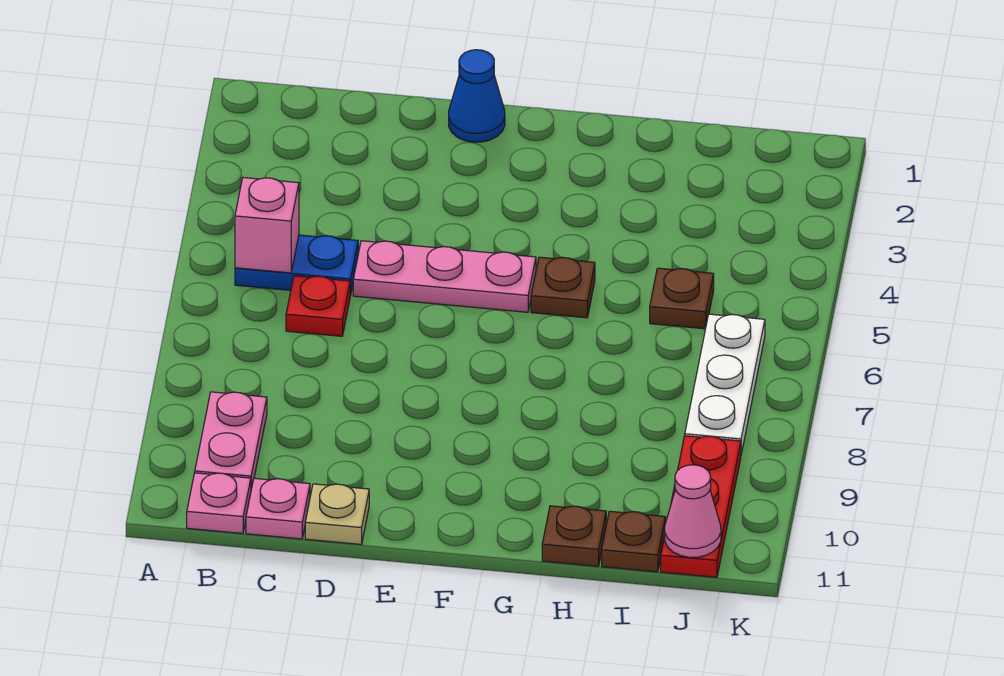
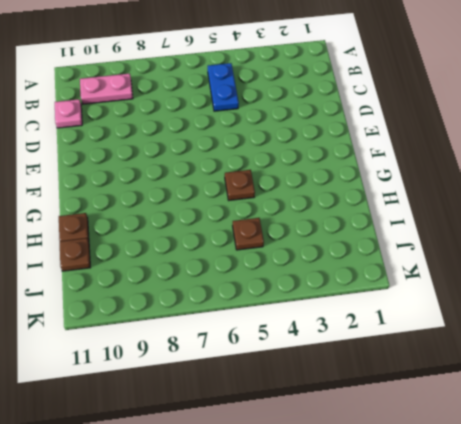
none -> pink plate B11 level 1
none -> red plate C6 level 1
none -> pink plate D5:F5 level 1

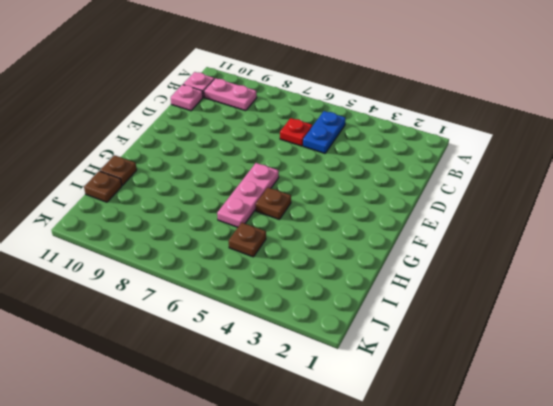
pink plate F6:H6 level 1 -> pink plate D5:F5 level 1
none -> tan plate D11 level 1
none -> blue cone E1 level 1
none -> white plate J6:J8 level 1

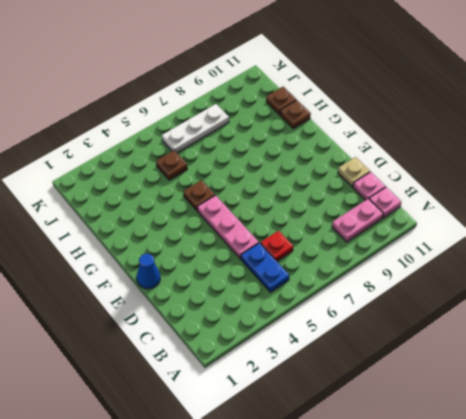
none -> red plate J9:J11 level 1
none -> pink brick B5 level 2
none -> pink cone J11 level 2

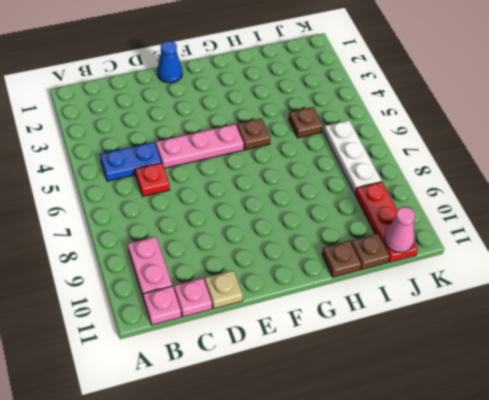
none -> pink brick B5 level 2

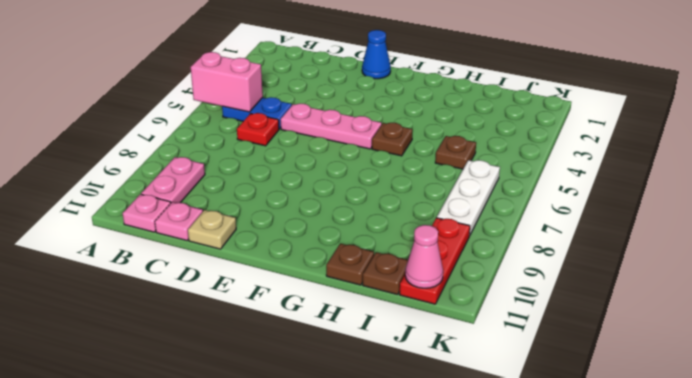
pink brick A5:B5 level 2 -> pink brick B5 level 2

